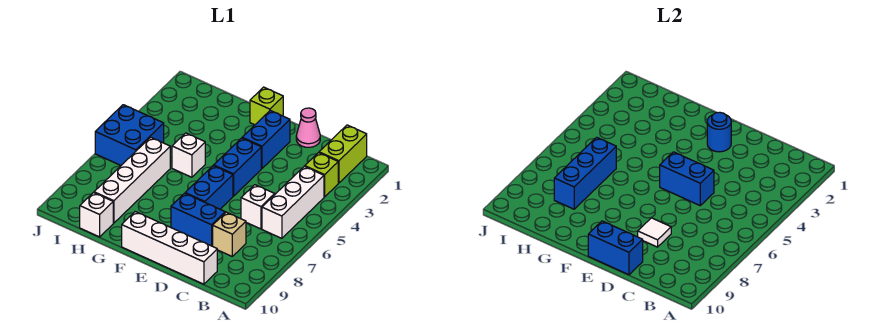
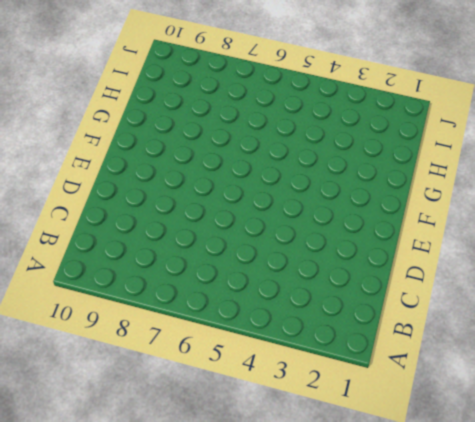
none -> lime brick B1:B2 level 1
none -> lime brick B3 level 1
none -> white brick B4:B6 level 1

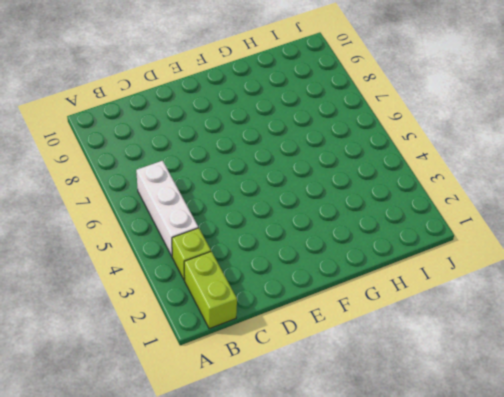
none -> white brick C6 level 1
none -> tan brick C8 level 1
none -> white brick C10:F10 level 1

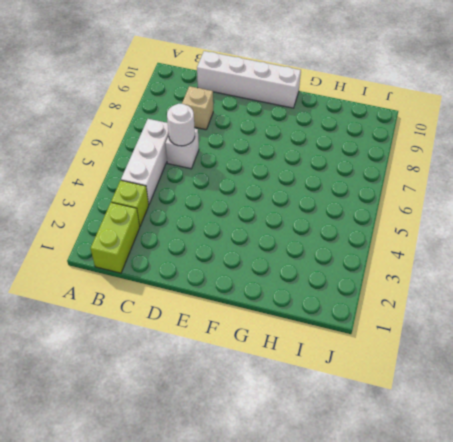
white round brick C6 level 2 -> none
none -> pink cone D1 level 1
none -> blue brick D8:E8 level 1
none -> blue brick E2:E3 level 1

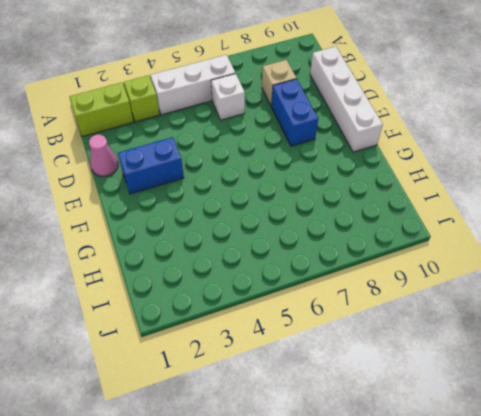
none -> blue brick E4:E5 level 1
none -> blue brick E6:E7 level 1
none -> lime brick F1 level 1

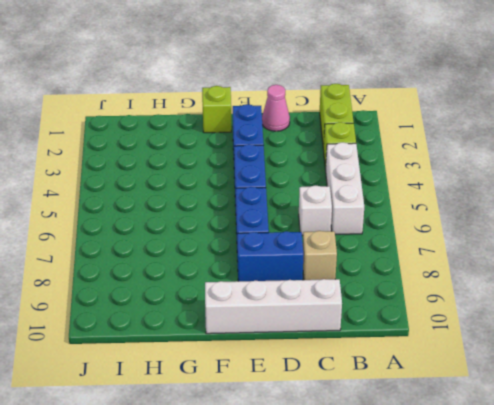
none -> white brick G5 level 1
none -> white brick H6:H9 level 1
none -> white brick H10 level 1

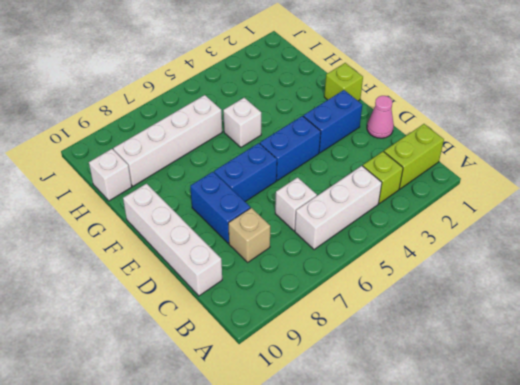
none -> blue brick I5:J6 level 1
none -> blue brick D5:E5 level 2
none -> white tile D8 level 2

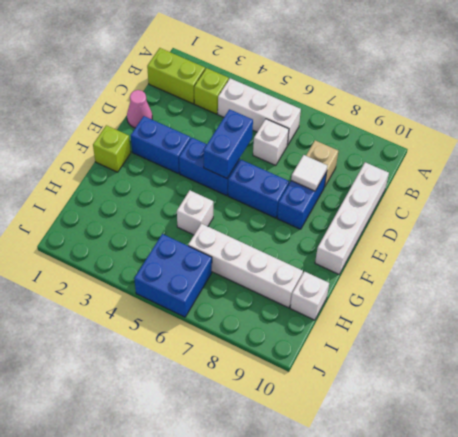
none -> blue brick D10:E10 level 2
none -> blue round brick E2 level 2
none -> blue brick H6:H8 level 2

